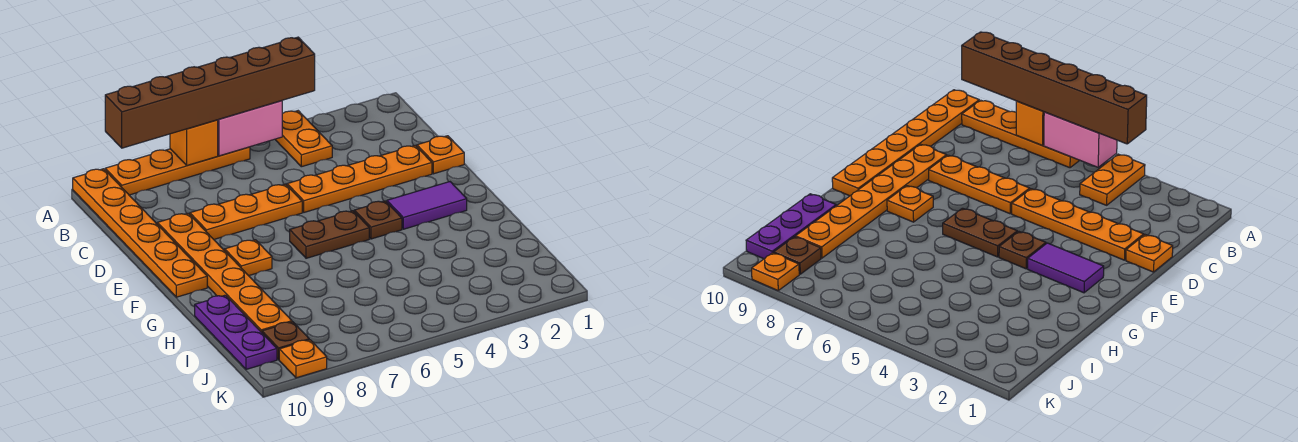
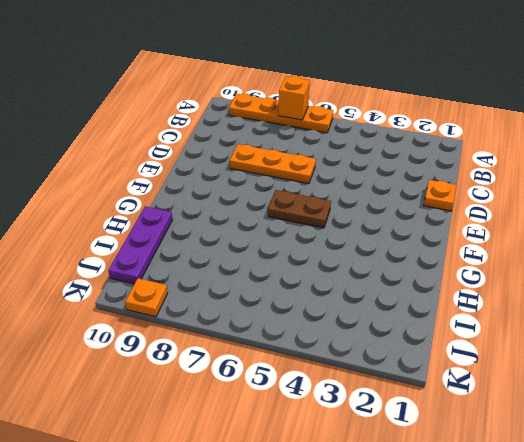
none -> orange plate A4:B4 level 1
none -> orange plate A10:F10 level 1
none -> orange plate D2:D5 level 1

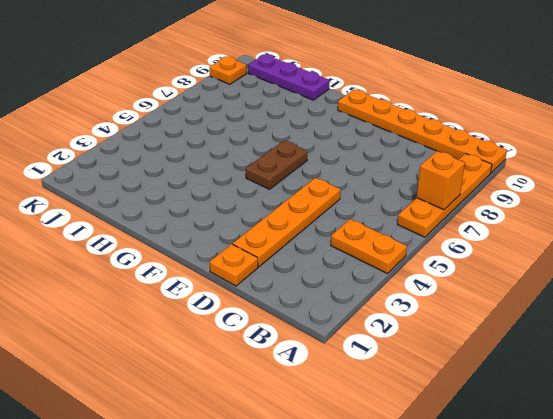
none -> orange plate D6:D8 level 1
none -> orange plate D9:I9 level 1
none -> purple tile F2:F3 level 1

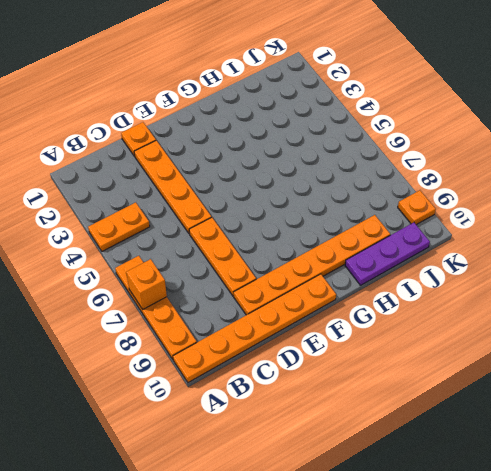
none -> purple tile F2:F3 level 1
none -> brown plate F4 level 1
none -> brown plate F5:F6 level 1

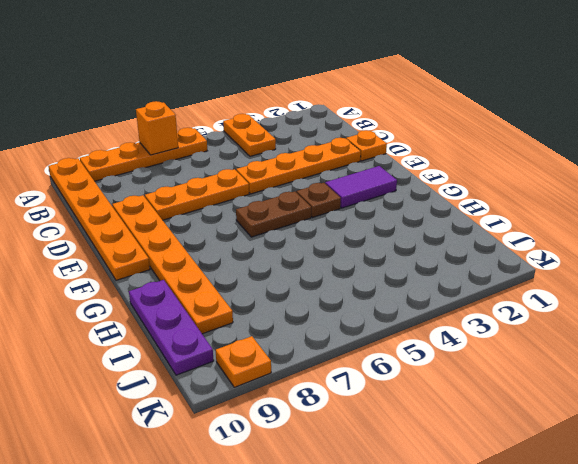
none -> orange plate F8 level 1
none -> brown plate J9 level 1
none -> pink brick A5:A6 level 2

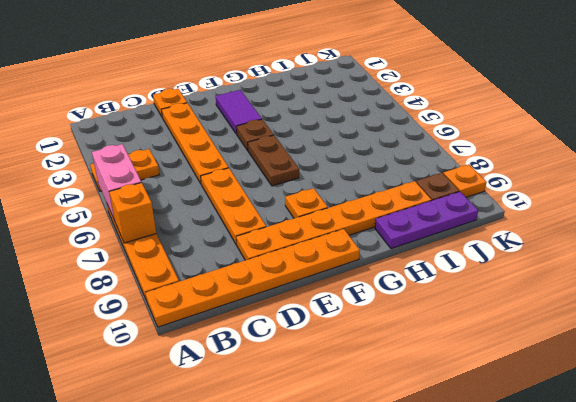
none -> brown brick A4:A9 level 3

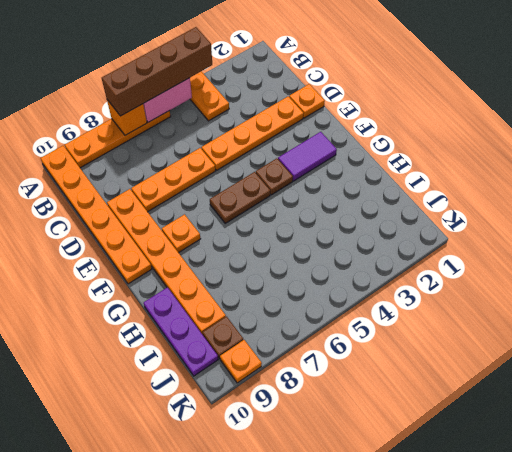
brown brick A4:A7 level 3 -> brown brick A4:A9 level 3

